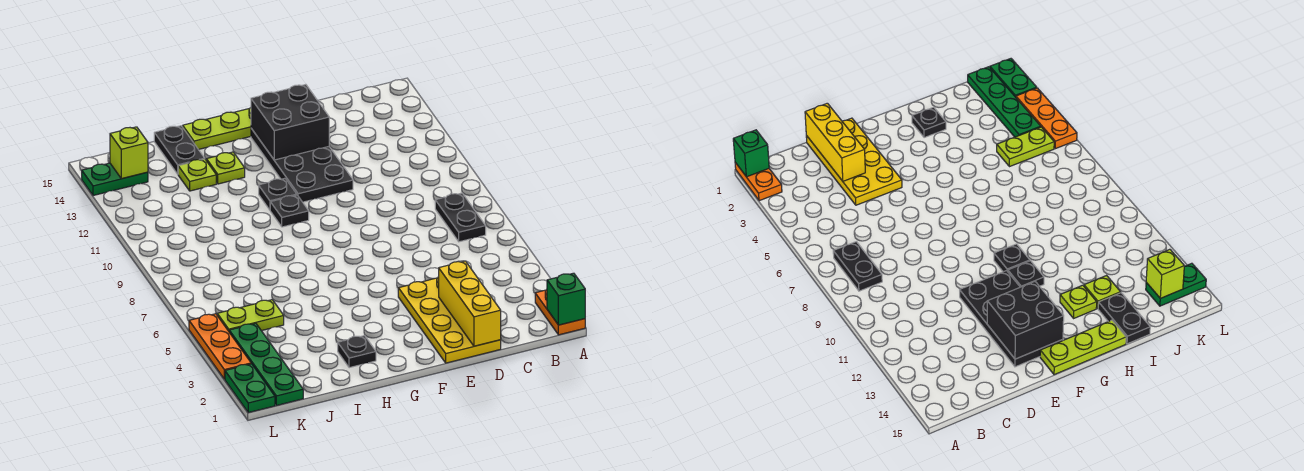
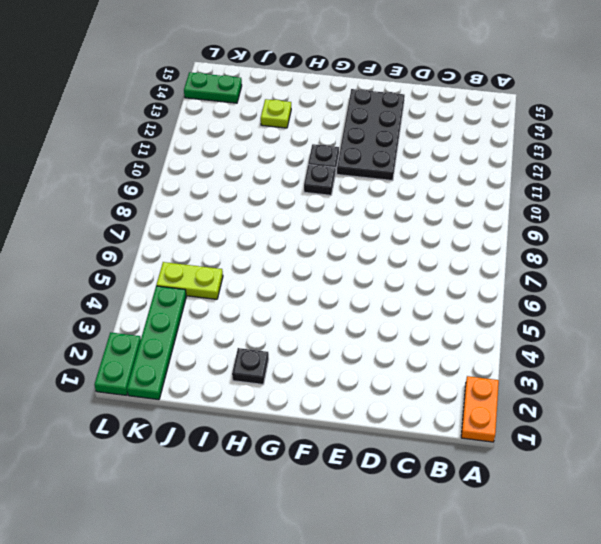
none -> black plate B7:B8 level 1
none -> yellow plate D1:E4 level 1
none -> lime plate F15:H15 level 1

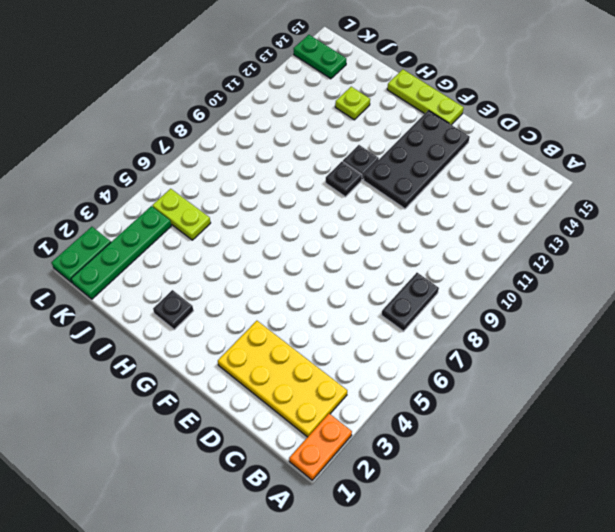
yellow plate B2:E3 level 1 -> yellow plate D1:E4 level 1
none -> lime plate H13 level 1
none -> black plate I14:I15 level 1
none -> orange plate L3:L5 level 1

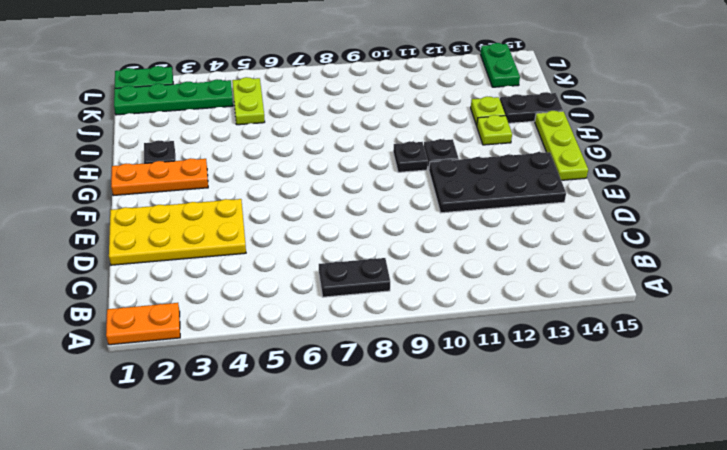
orange plate G1:G3 level 1 -> orange plate L3:L5 level 1
none -> green brick A1 level 2
none -> yellow brick D1:D3 level 2
none -> black brick E13:F14 level 2

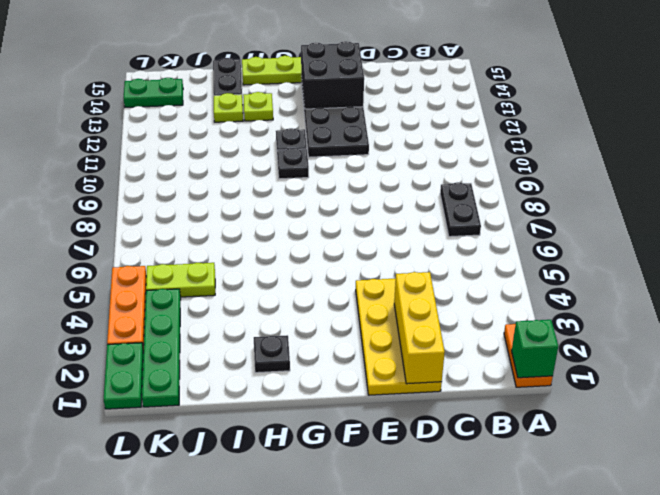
none -> lime brick K14 level 2

